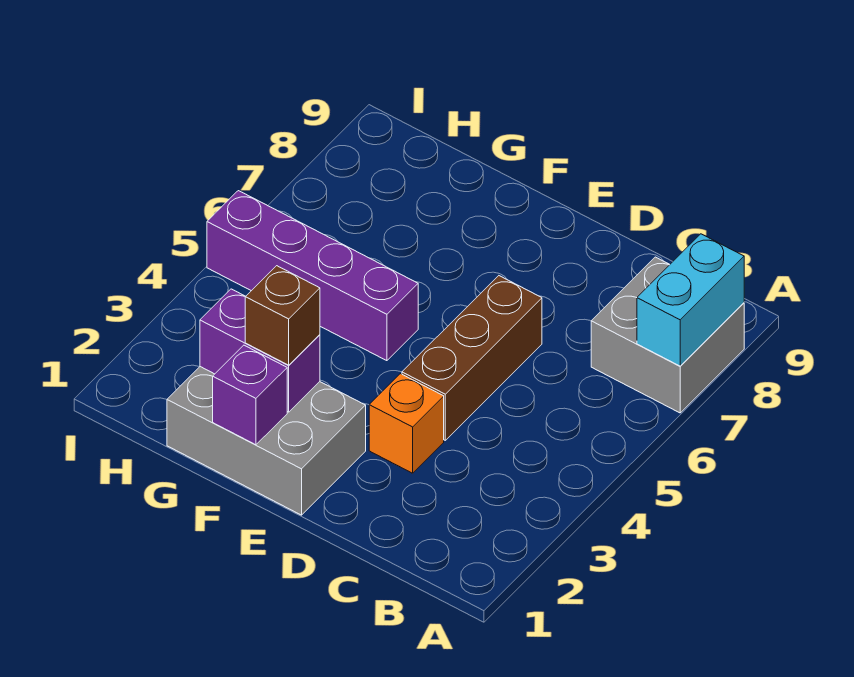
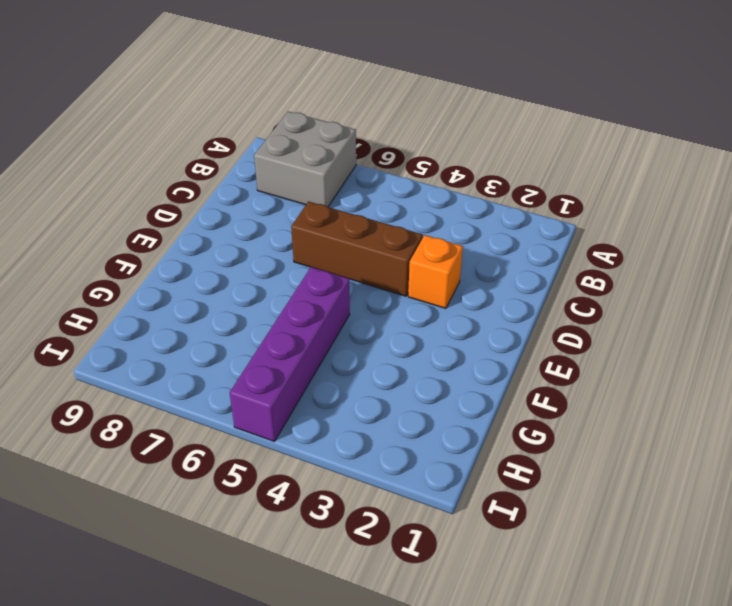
none -> grey brick E1:G2 level 1
none -> cyan brick A7:A8 level 2

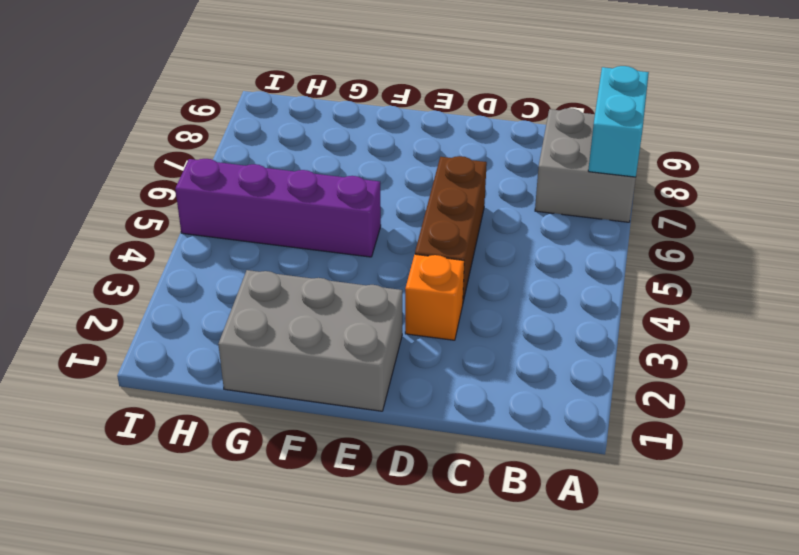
none -> purple brick F1 level 2
none -> purple brick F2:G2 level 2

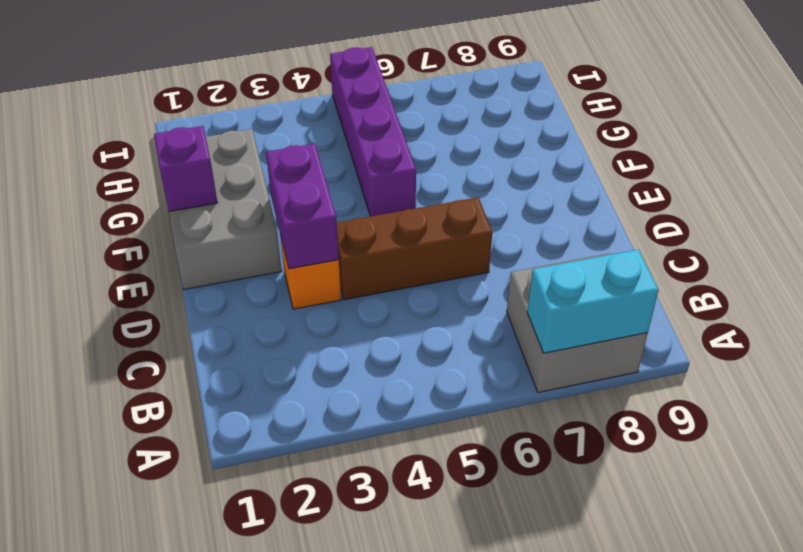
purple brick D3:E3 level 2 -> purple brick F2:G2 level 2
none -> brown brick F2 level 3

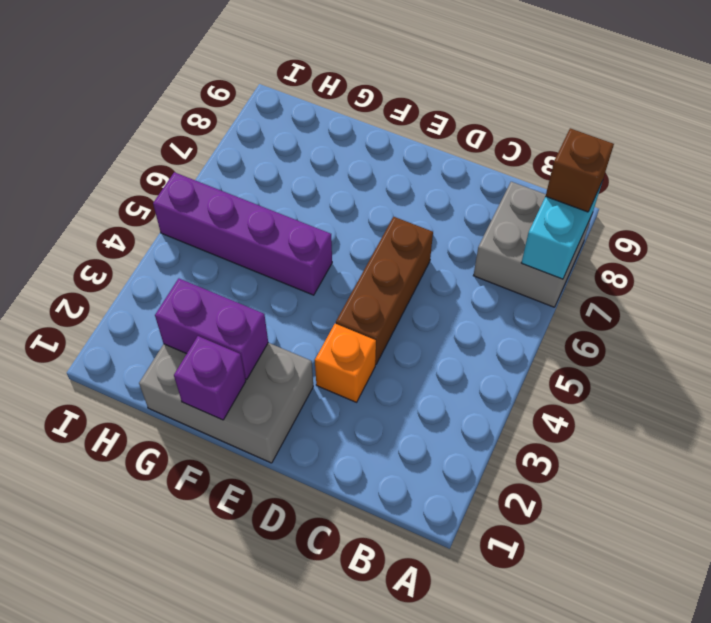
brown brick A8 level 3 -> brown brick F2 level 3

